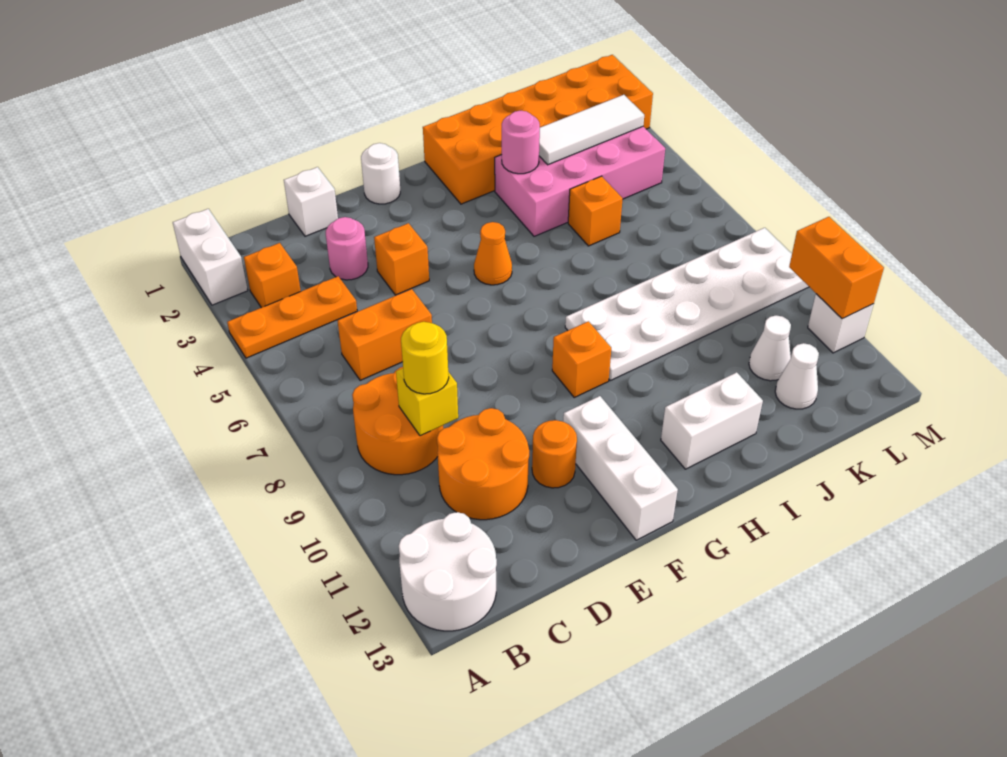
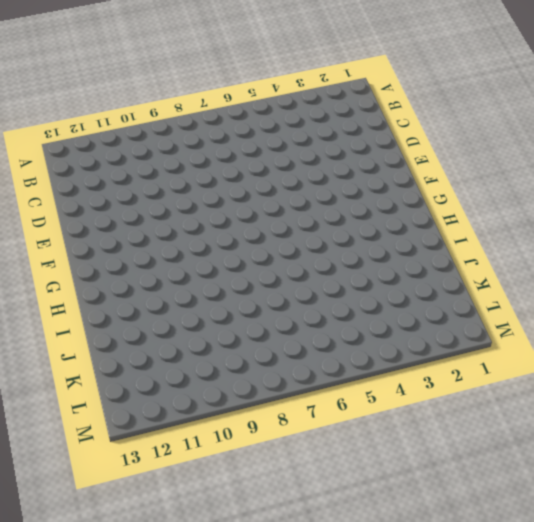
none -> white brick A1:A2 level 1
none -> orange plate A4:C4 level 1
none -> white round brick A12:B13 level 1

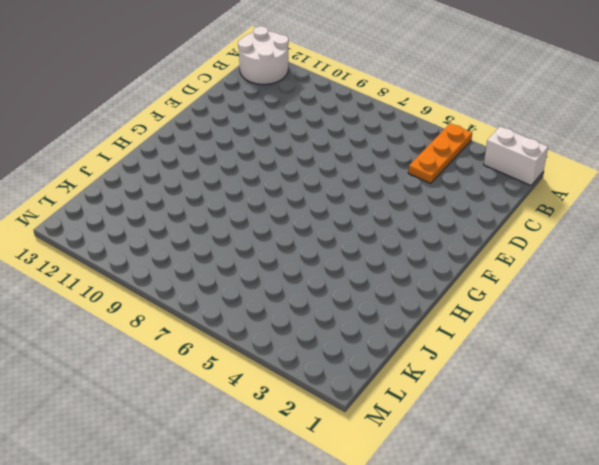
none -> orange brick B3 level 1
none -> orange round brick B8:C9 level 1
none -> orange brick C6:D6 level 1

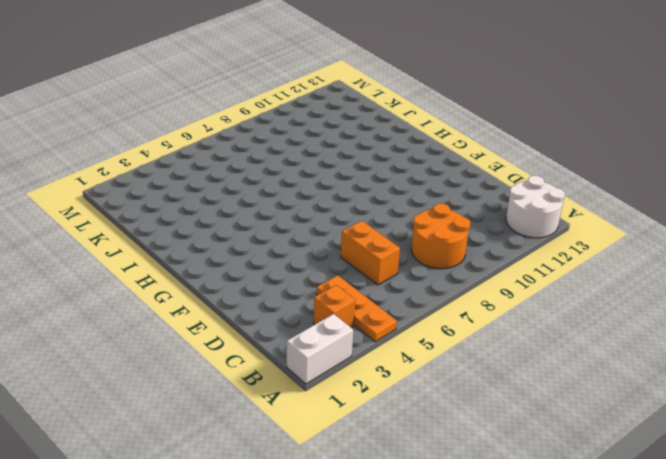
none -> orange round brick C10:D11 level 1
none -> white brick D1 level 1
none -> pink round brick D3 level 1

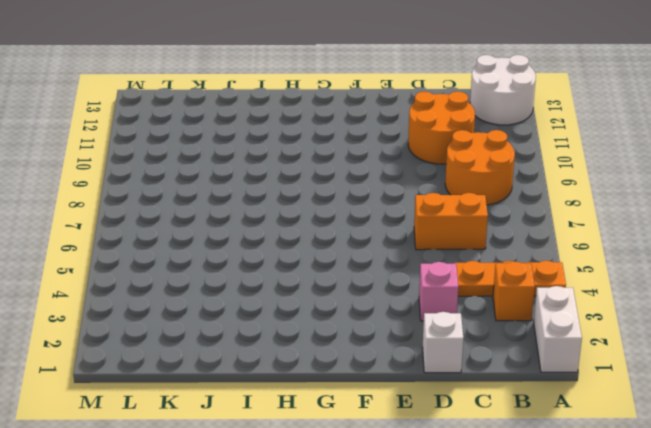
pink brick D3 level 1 -> pink round brick D3 level 1
none -> orange brick E4 level 1
none -> orange round brick E11 level 1
none -> white round brick F1 level 1

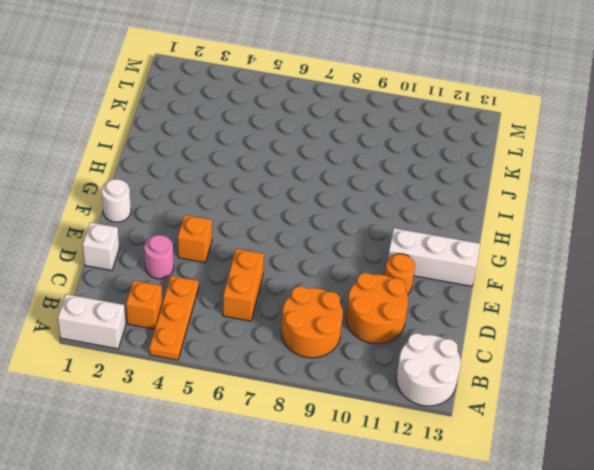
none -> orange cone G5 level 1
none -> orange brick G9 level 1
none -> orange brick H1:M2 level 1

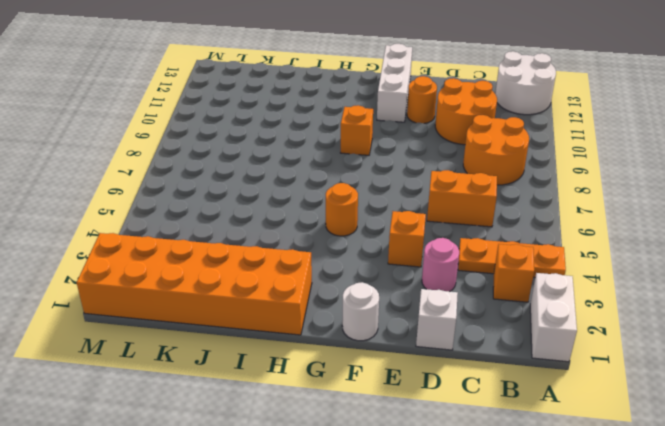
orange round brick G5 level 1 -> orange cone G5 level 1
none -> white plate H8:M9 level 1
none -> white brick H12:I12 level 1
none -> pink brick I3:L4 level 1

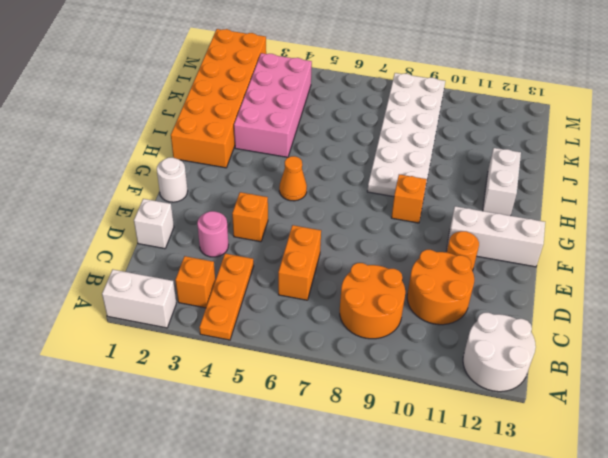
none -> orange brick J5 level 1
none -> white cone K11 level 1
none -> white cone K12 level 1

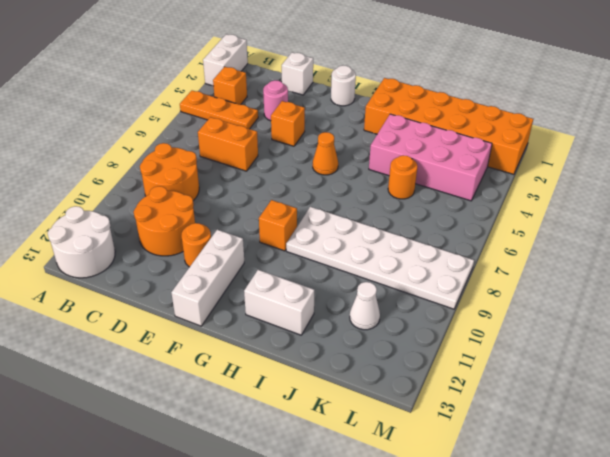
orange round brick J5 level 1 -> orange brick J5 level 1
none -> white cone K12 level 1
none -> white brick M11 level 1
none -> yellow brick C9 level 2

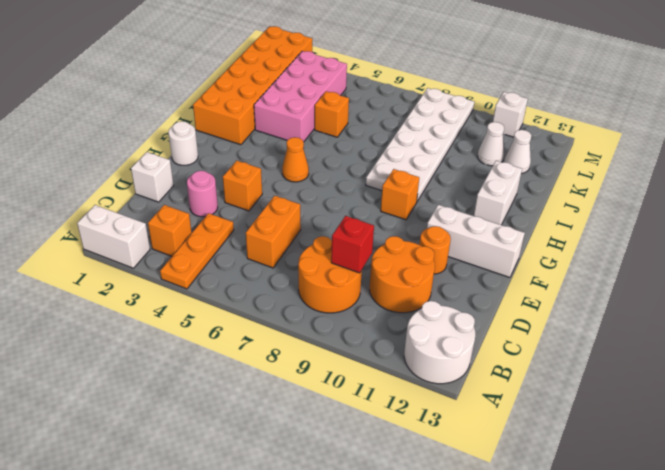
red brick C9 level 2 -> yellow brick C9 level 2
none -> pink round brick I3 level 2
none -> white tile J3:L3 level 2
none -> orange brick M10:M11 level 2

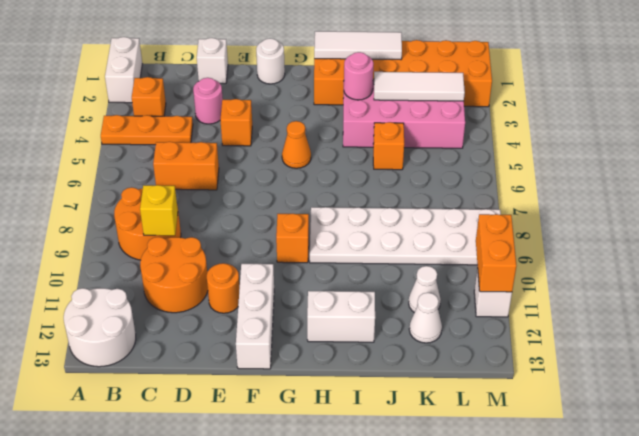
white tile H1:J1 level 2 -> none
none -> yellow round brick C9 level 3

